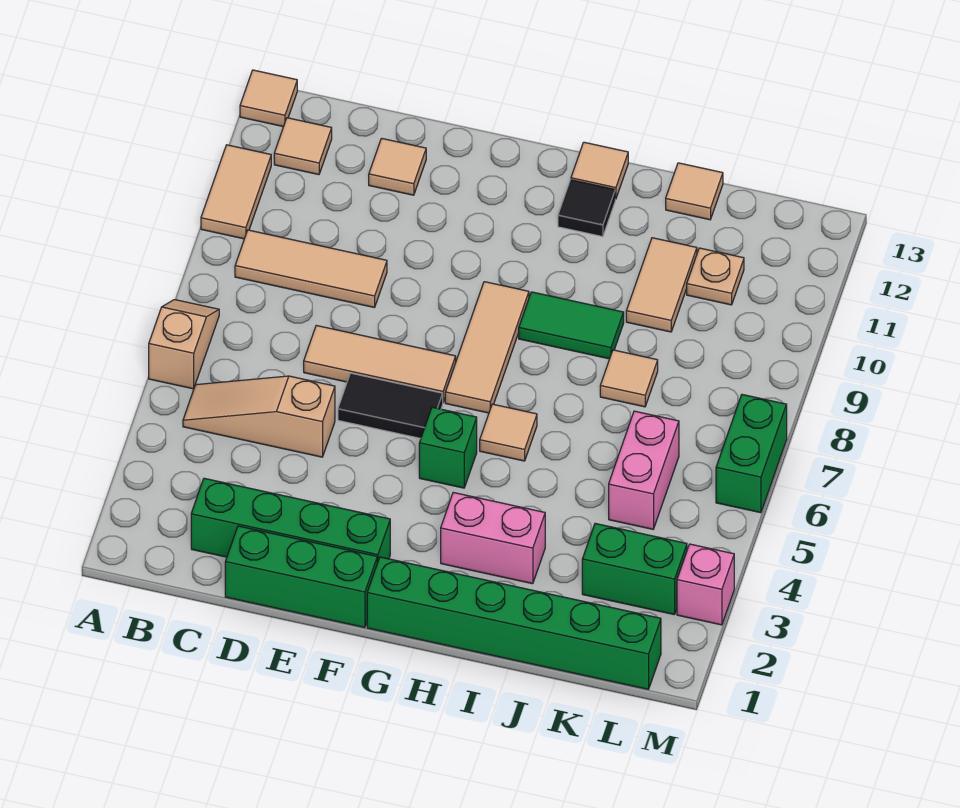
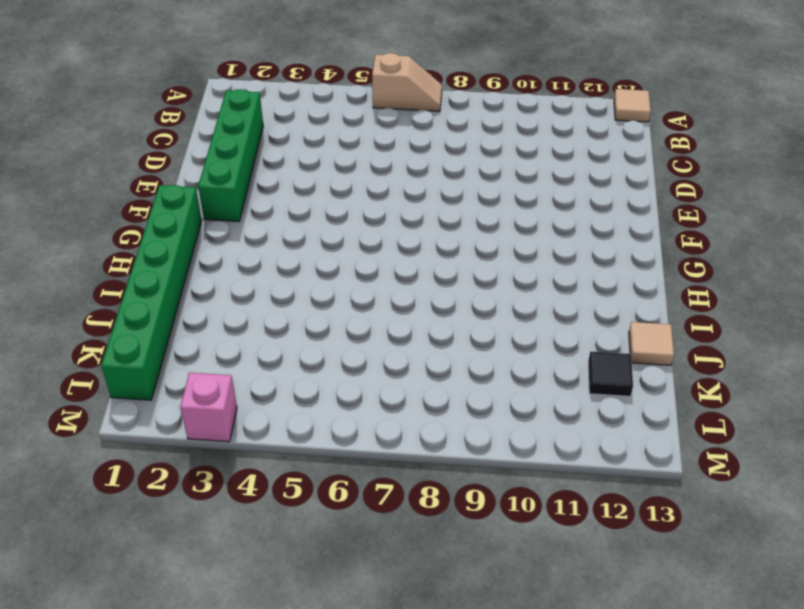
black tile K12 level 1 -> black tile H12 level 1
none -> tan tile A10:A11 level 1
none -> tan slope B5:D5 level 1 top D
none -> tan tile B9:D9 level 1

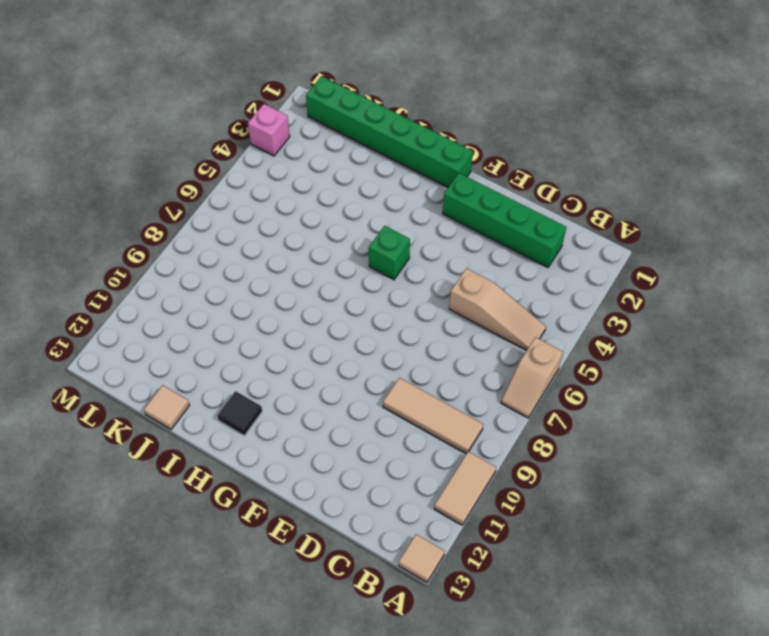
none -> tan tile B12 level 1
none -> green brick D1:F1 level 1
none -> tan tile D7:F7 level 1

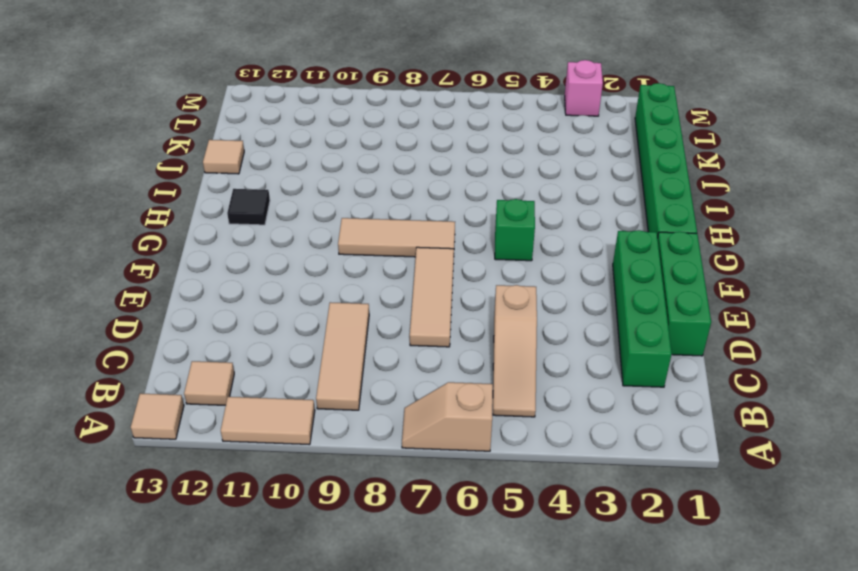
none -> tan tile D12 level 1
none -> black tile E6:F6 level 1
none -> pink brick H3:I3 level 1

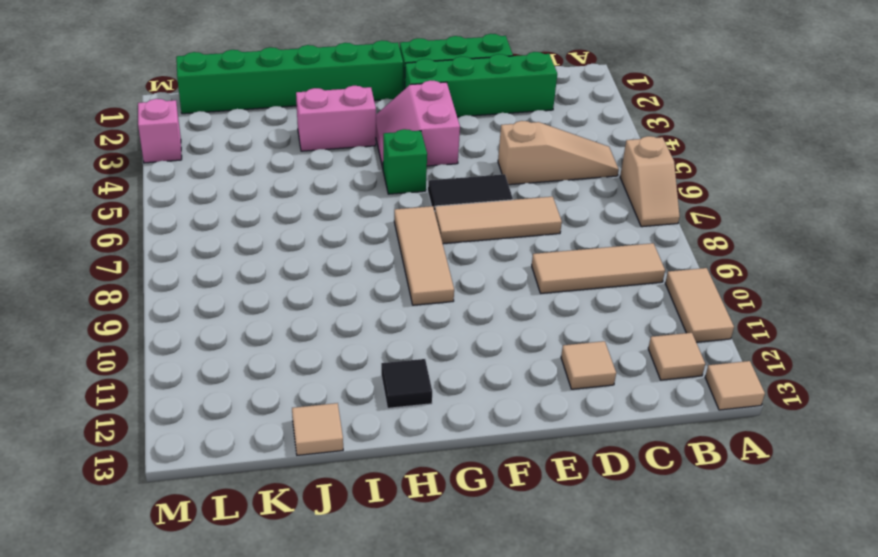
pink slope F3:G4 level 1 top F -> none
none -> tan tile H6 level 1
none -> green tile H9:I9 level 1
none -> tan tile H13 level 1

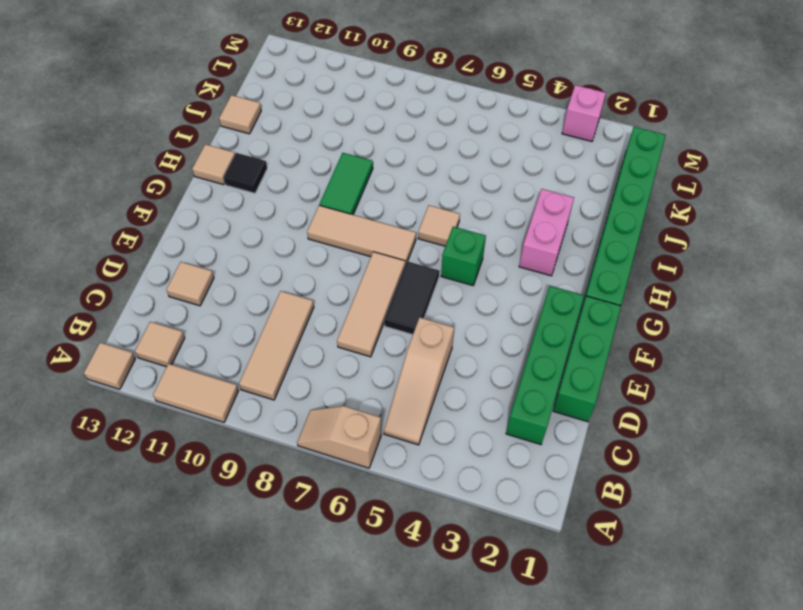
none -> tan tile J8 level 1
none -> tan tile J10:J11 level 1
none -> green brick K3:L3 level 1

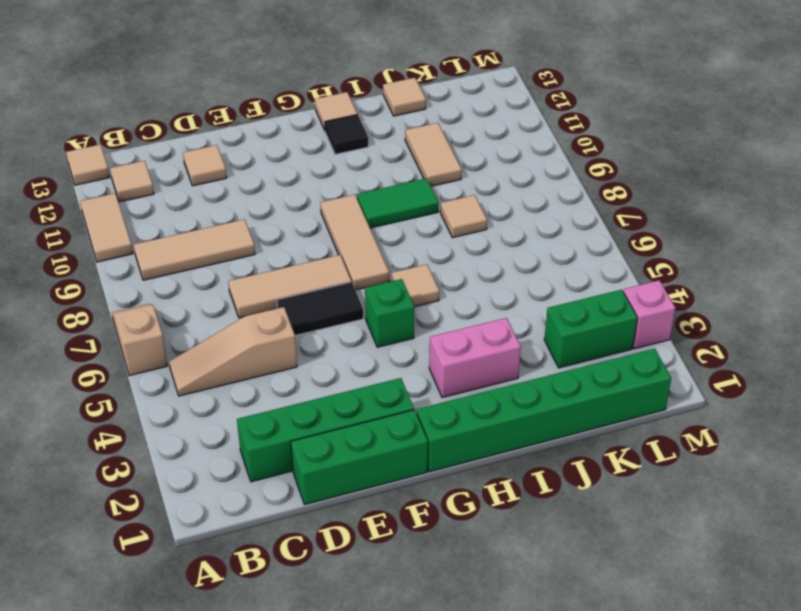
none -> pink brick K5:K6 level 1
none -> tan plate K11 level 1
none -> green brick M6:M7 level 1

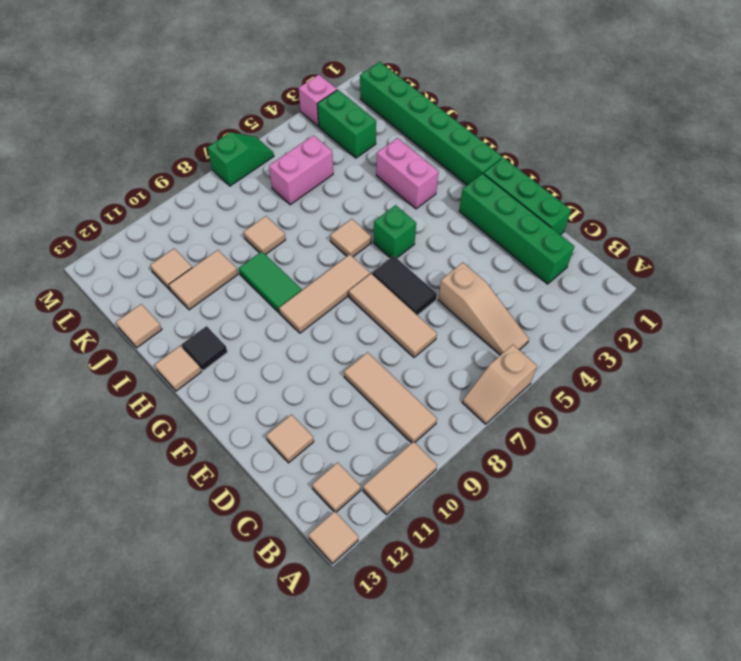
tan tile K11 level 1 -> tan plate K11 level 1
green slope M6:M7 level 1 top 7 -> green brick M6:M7 level 1

